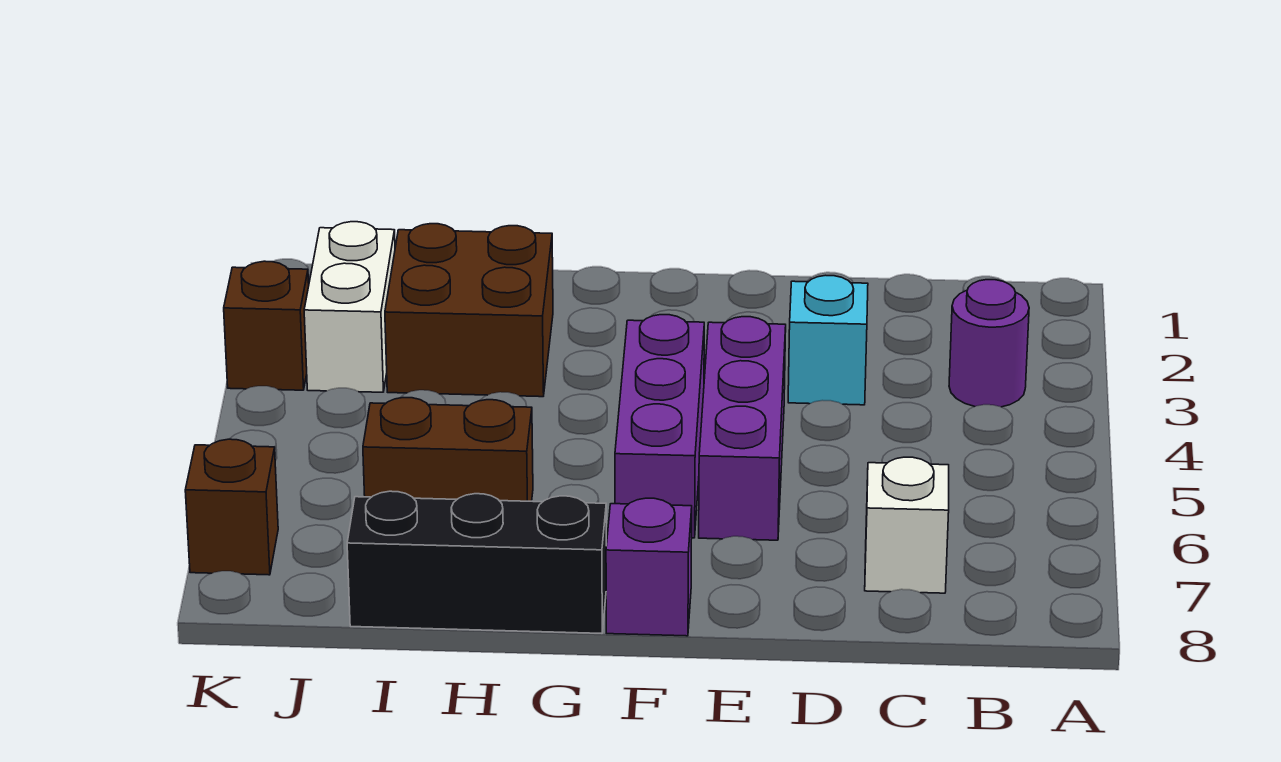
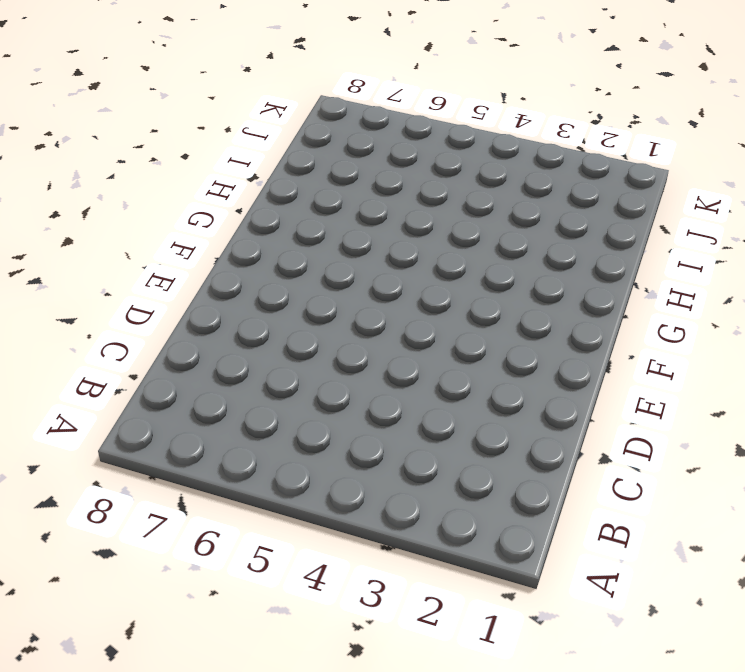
none -> purple round brick B3 level 1
none -> white brick C7 level 1
none -> cyan brick D3 level 1

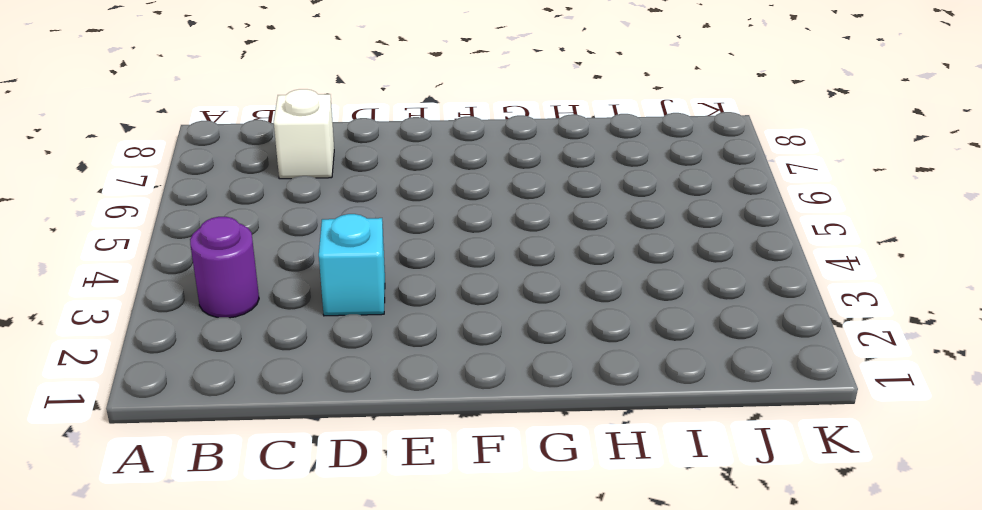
none -> purple brick E4:E6 level 1
none -> purple brick F4:F6 level 1
none -> purple brick F8 level 1

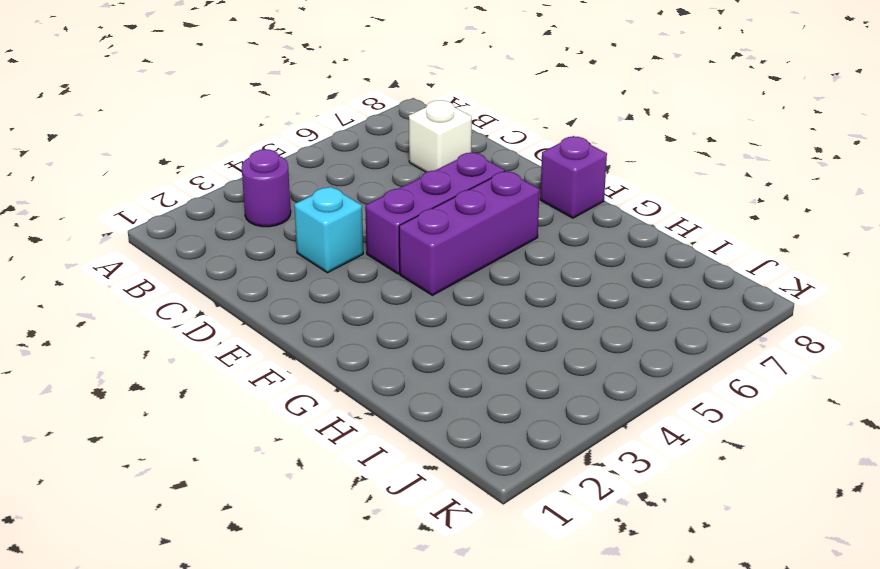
none -> black brick G8:I8 level 1
none -> brown brick H2:I3 level 1
none -> brown brick H6:I6 level 1

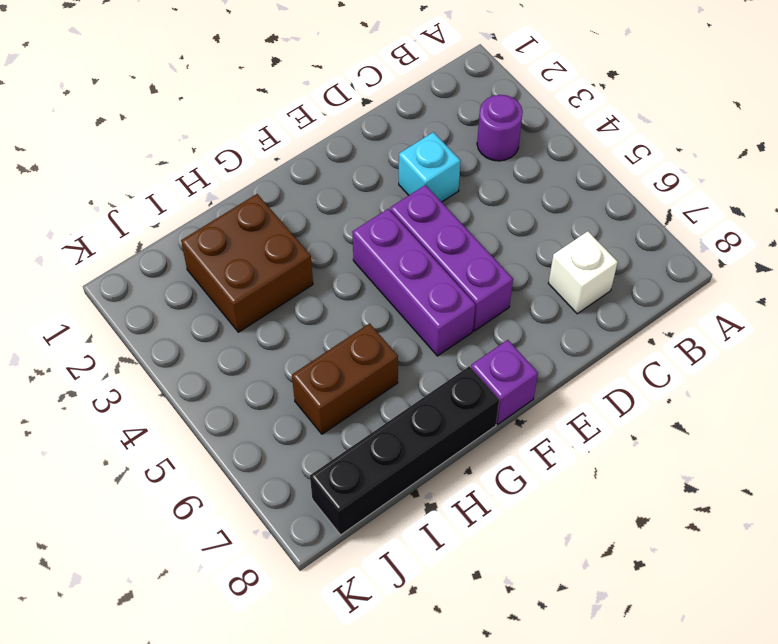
black brick G8:J8 level 1 -> black brick G8:I8 level 1
none -> white brick J2:J3 level 1
none -> brown brick K3 level 1
none -> brown brick K7 level 1

